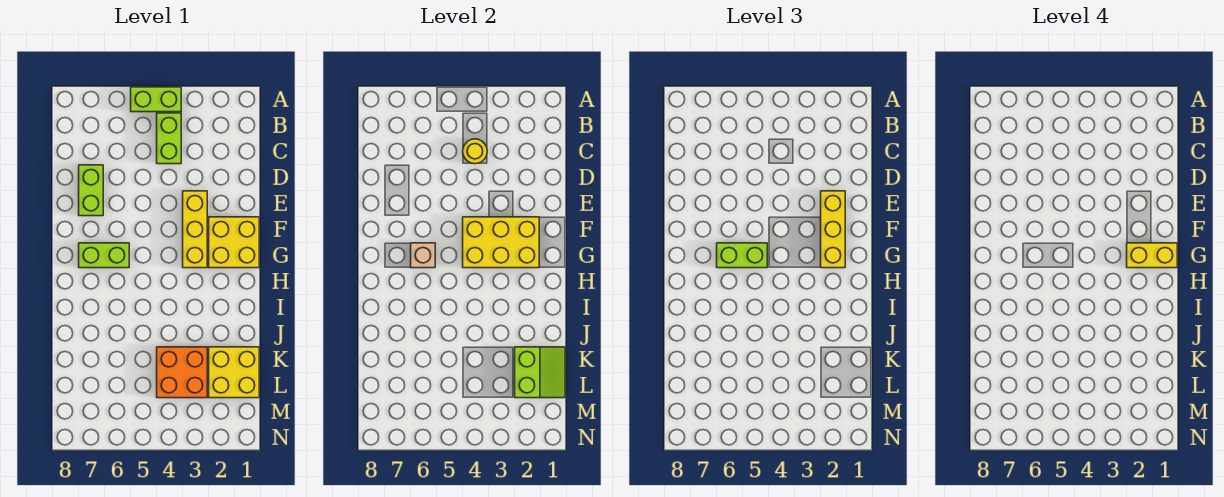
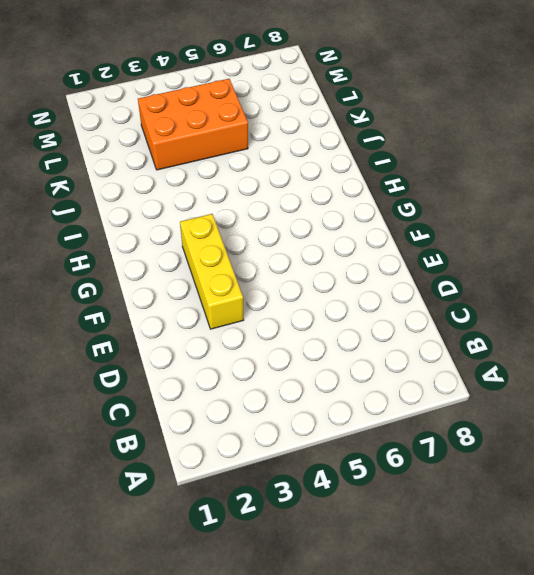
orange brick K3:L5 level 1 -> orange brick K3:L4 level 1
none -> lime brick A4:A5 level 1
none -> lime brick B4:C4 level 1
none -> lime brick D7:E7 level 1

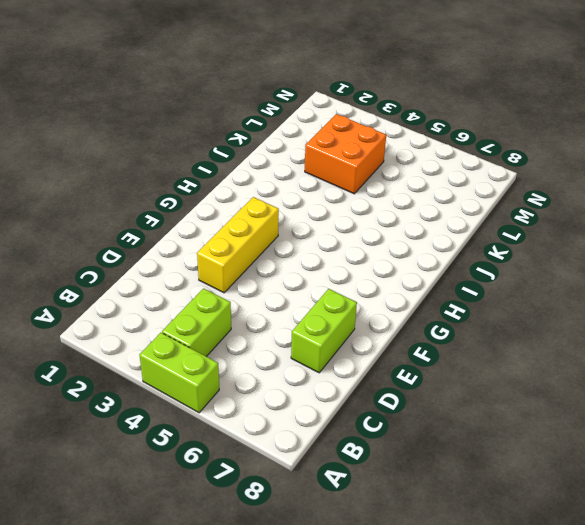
none -> yellow brick F1:G2 level 1
none -> lime brick G6:G7 level 1
none -> yellow brick K1:L2 level 1

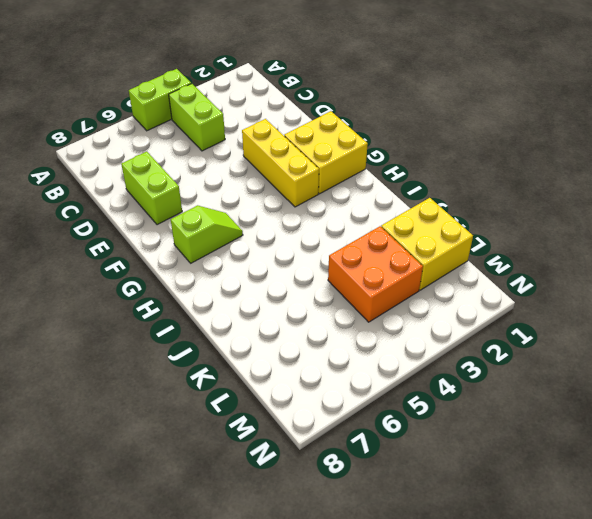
lime slope G6:G7 level 1 top 7 -> lime brick G6:G7 level 1
none -> yellow round brick C4 level 2
none -> yellow brick F2:G4 level 2
none -> tan brick G6 level 2

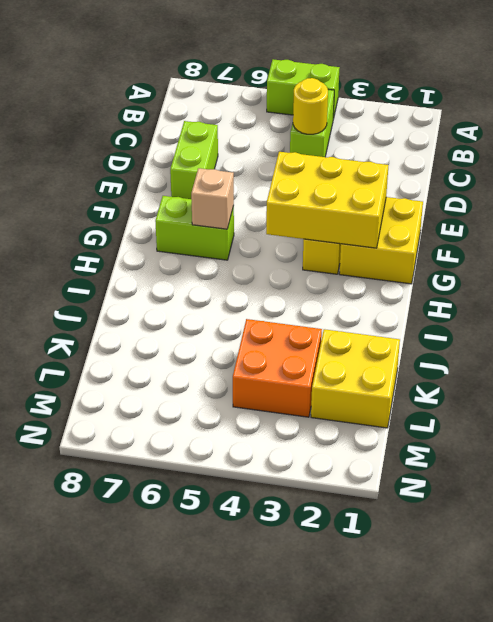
none -> lime slope K1:L2 level 2 top 2
none -> yellow brick E2:G2 level 3
none -> lime brick G5:G6 level 3

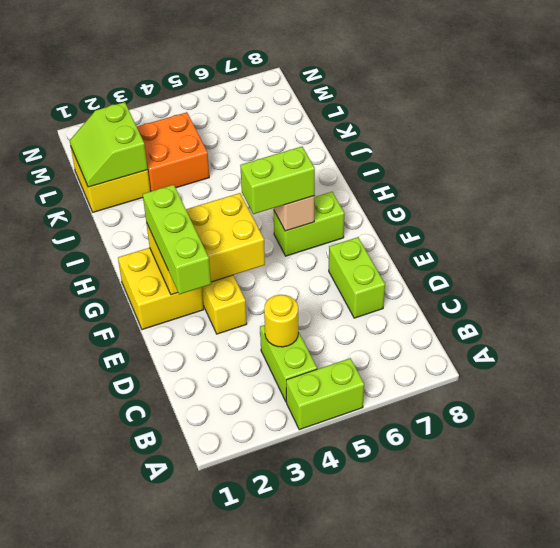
lime brick E2:G2 level 3 -> yellow brick E2:G2 level 3
none -> yellow brick G1:G2 level 4

